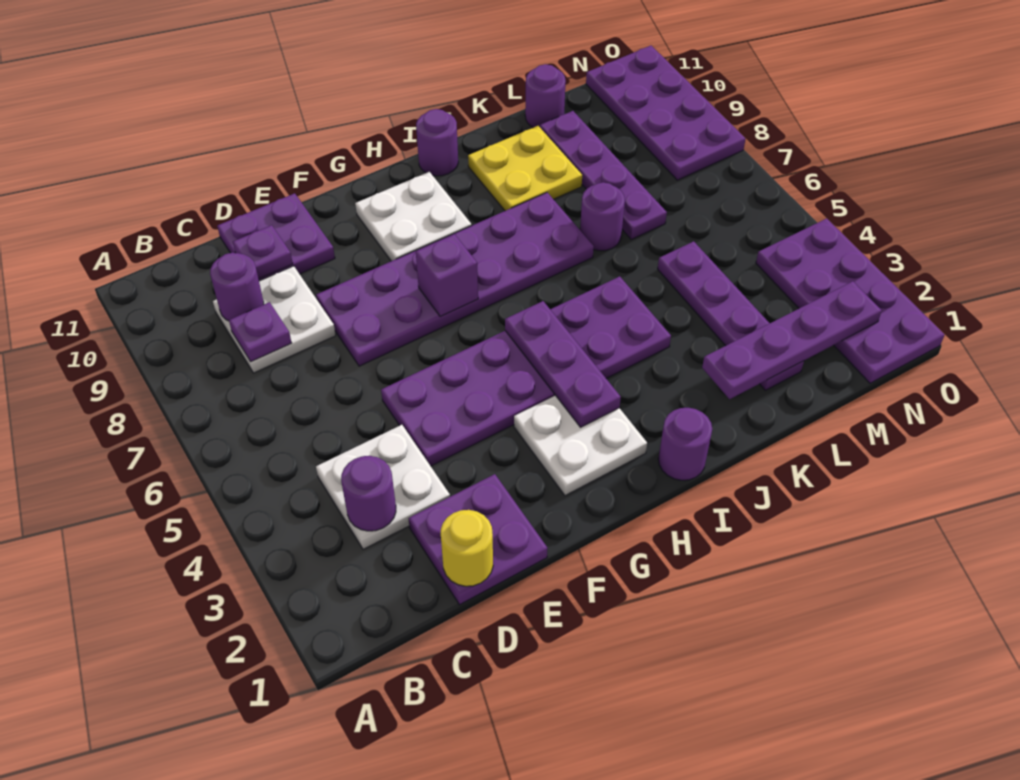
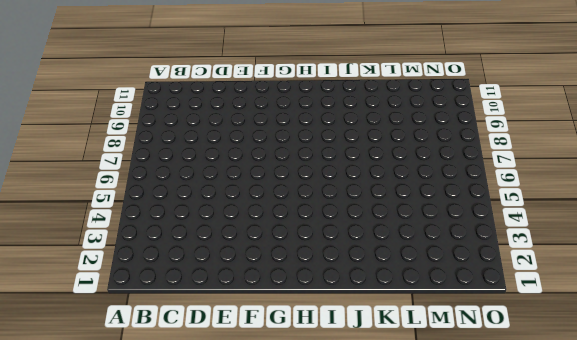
none -> white plate C3:D4 level 1
none -> white plate C8:D9 level 1
none -> purple plate D1:E2 level 1

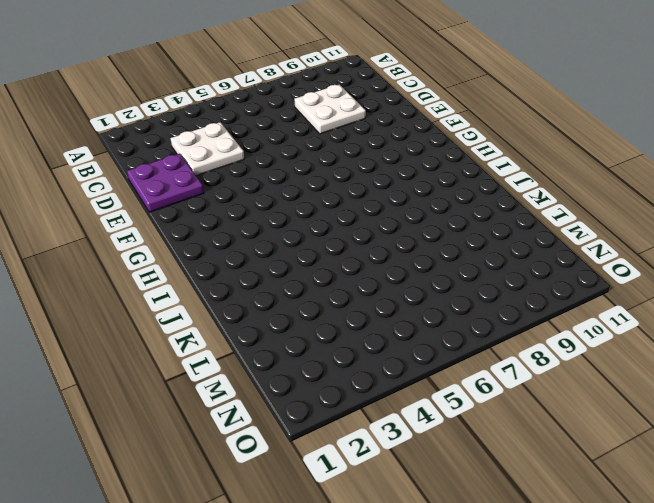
none -> purple plate D10:E11 level 1
none -> purple plate E4:J5 level 1
none -> purple plate E7:J8 level 1

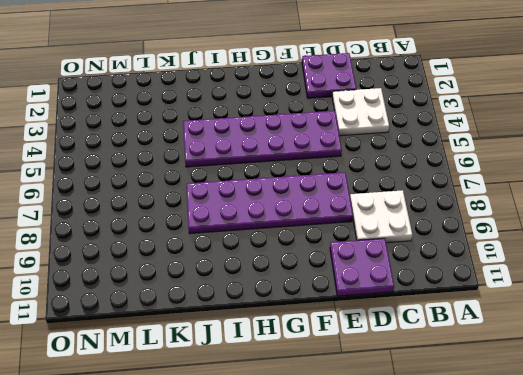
none -> white plate G2:H3 level 1
none -> white plate G9:H10 level 1
none -> purple round brick I1 level 1

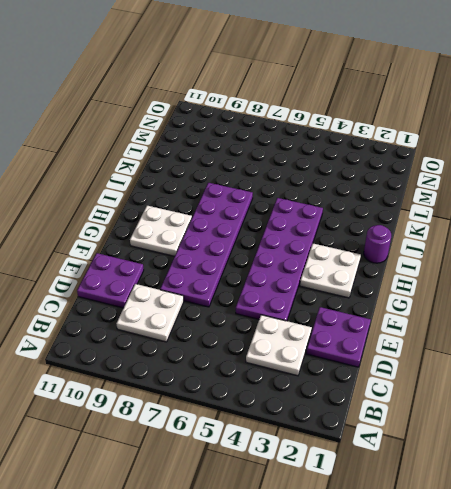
none -> purple round brick I11 level 1
none -> yellow plate J9:K10 level 1
none -> purple round brick K7 level 1

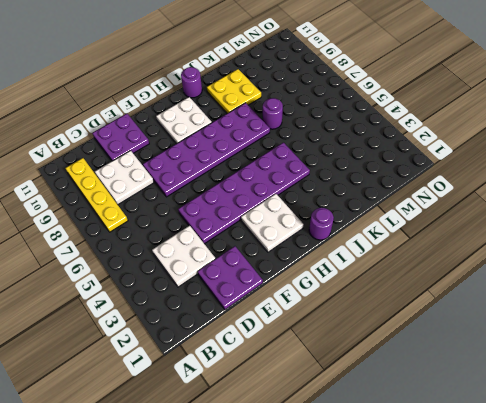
yellow plate B7:B10 level 1 -> none
none -> purple plate L2:L5 level 1
none -> purple plate L7:L10 level 1
none -> purple round brick L11 level 1

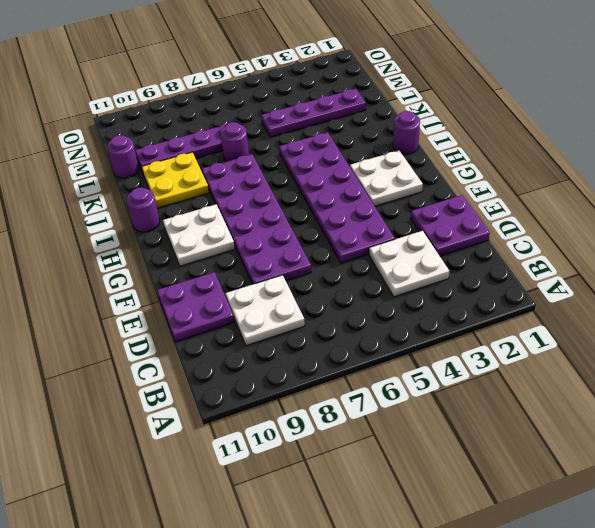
none -> purple plate N1:O4 level 1
none -> purple plate N8:O11 level 1
none -> purple round brick C3 level 2

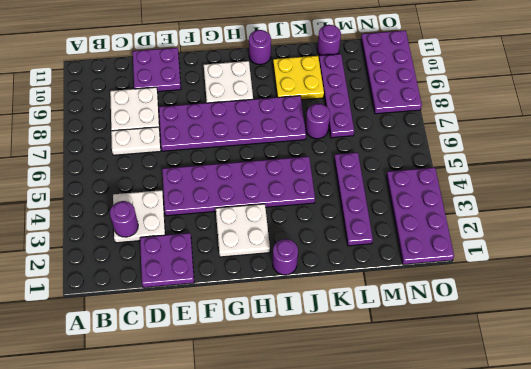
white plate C7:D7 level 1 -> none
none -> purple plate C8 level 2
none -> purple round brick C9 level 2
none -> yellow round brick D1 level 2

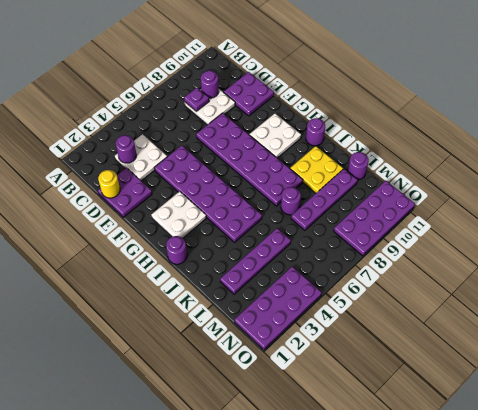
none -> purple plate D10 level 2
none -> purple brick G7 level 2
none -> purple plate H3:H5 level 2

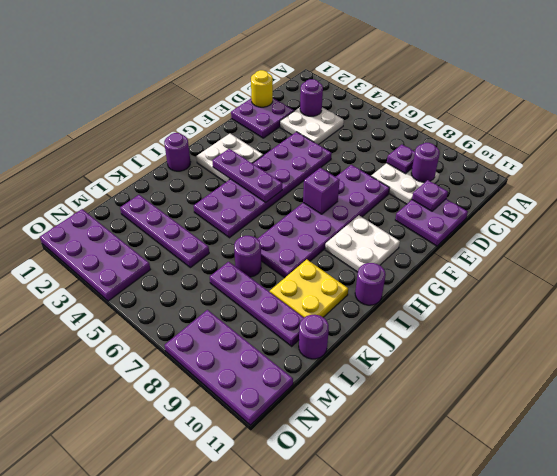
none -> purple plate K2:N2 level 2

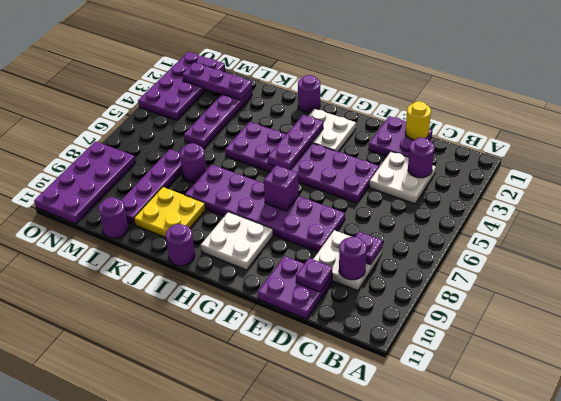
purple plate L2:N2 level 2 -> purple plate K2:N2 level 2

